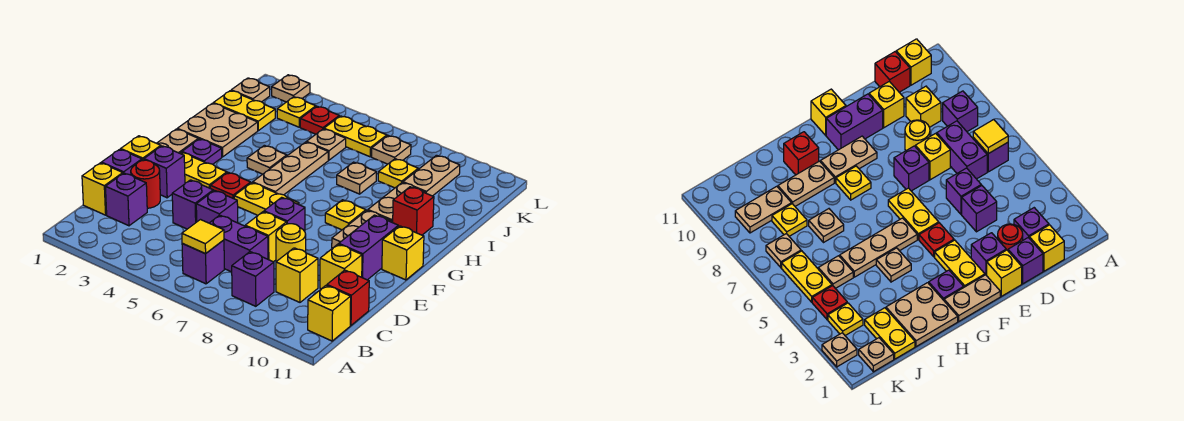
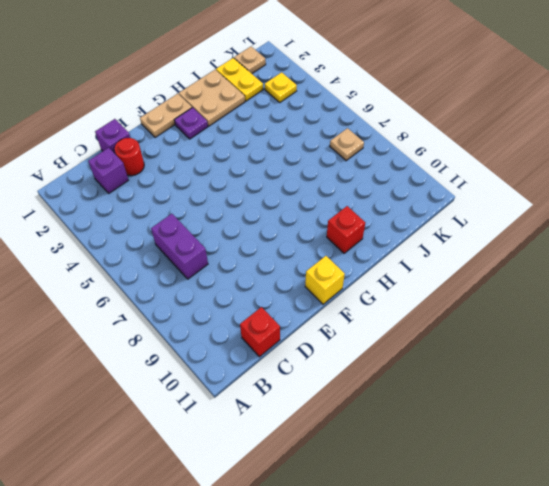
none -> purple brick B6 level 1
none -> purple brick B8 level 1
none -> yellow brick B11 level 1
none -> yellow brick C1 level 1

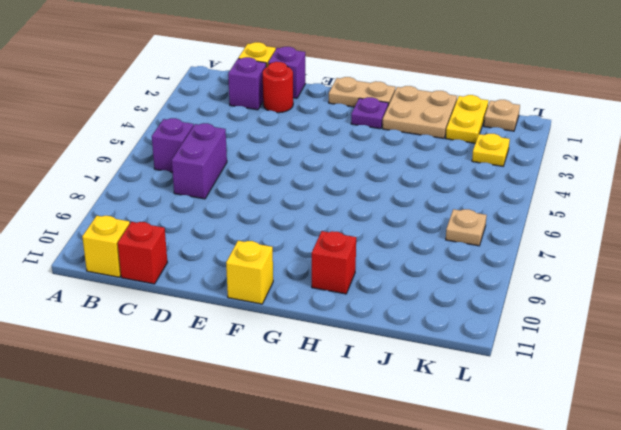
none -> purple brick B8 level 1
none -> yellow brick C9 level 1
none -> purple brick D4 level 1
none -> purple brick D5 level 1

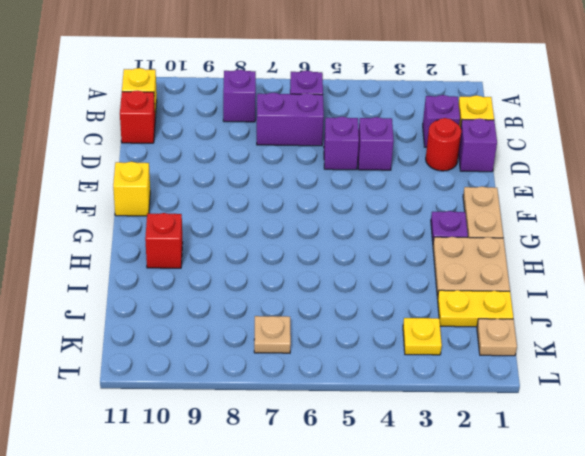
none -> yellow brick C9 level 1
none -> yellow brick D7 level 1
none -> yellow round brick D8 level 1
none -> yellow brick D10 level 1

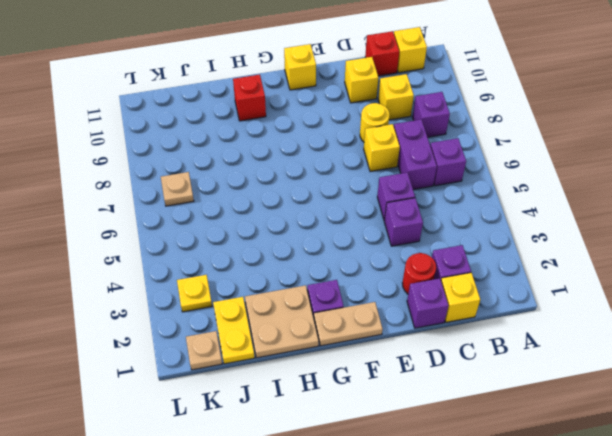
none -> yellow brick E1 level 1
none -> purple brick E2 level 1
none -> purple brick E7 level 1
none -> purple brick E10:F10 level 1

